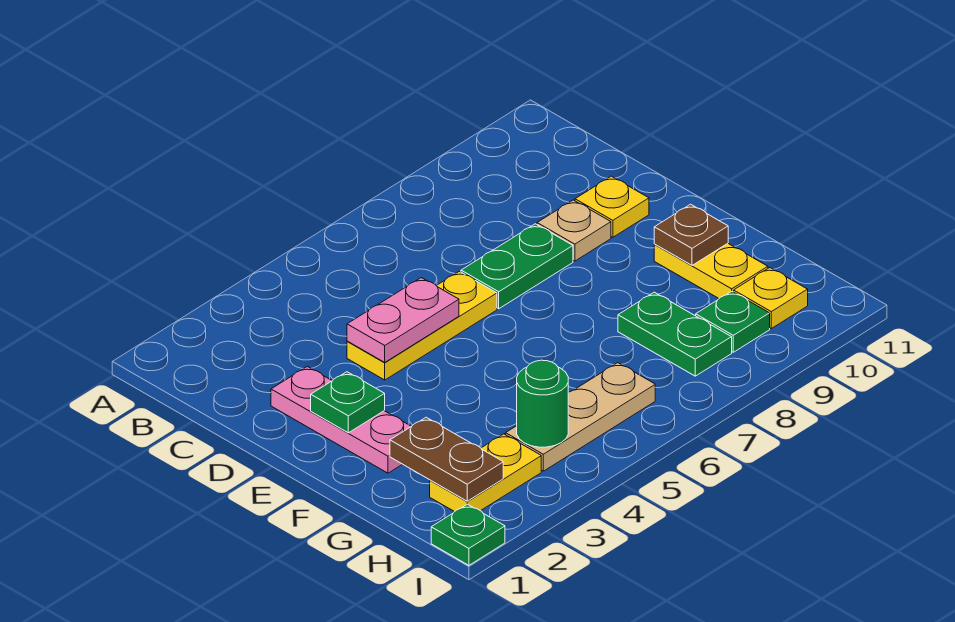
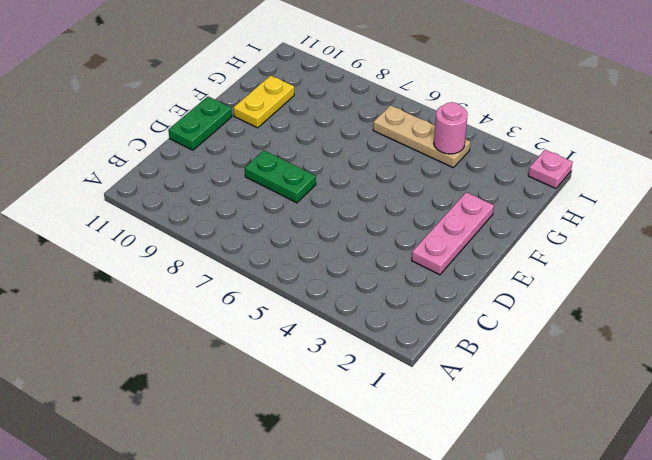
green plate D11:E11 level 1 -> green plate G8:H8 level 1
pink round brick H4 level 2 -> green round brick H4 level 2
pink plate I1 level 1 -> green plate I1 level 1
none -> yellow plate D4:D6 level 1
none -> tan plate D9 level 1
none -> yellow plate D10 level 1

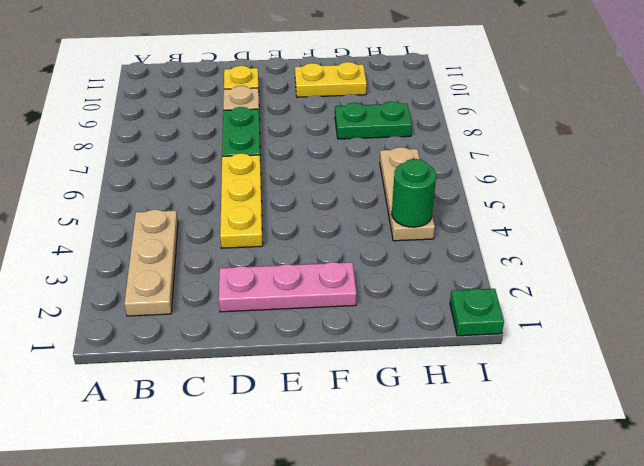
tan plate B2:B4 level 1 -> none
none -> yellow plate H2:H3 level 1
none -> green plate H9 level 1
none -> yellow plate H10 level 1

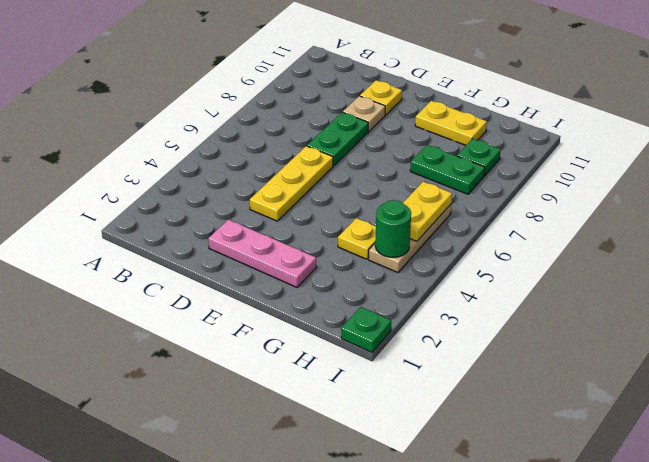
yellow plate G4 level 1 -> yellow plate H10 level 1
yellow plate H5:H6 level 2 -> yellow plate H2:H3 level 1
none -> pink plate D4:D5 level 2
none -> green plate E2 level 2
none -> brown plate F10 level 2

